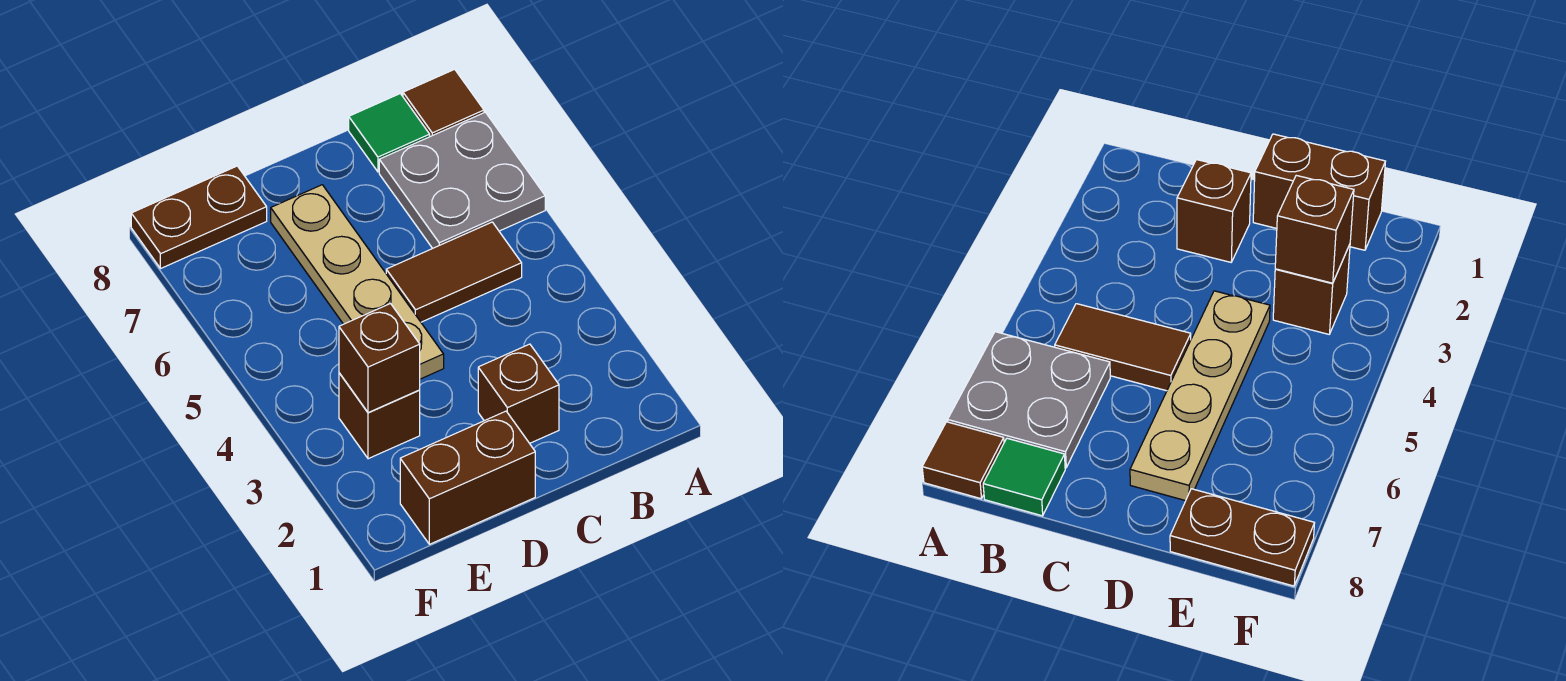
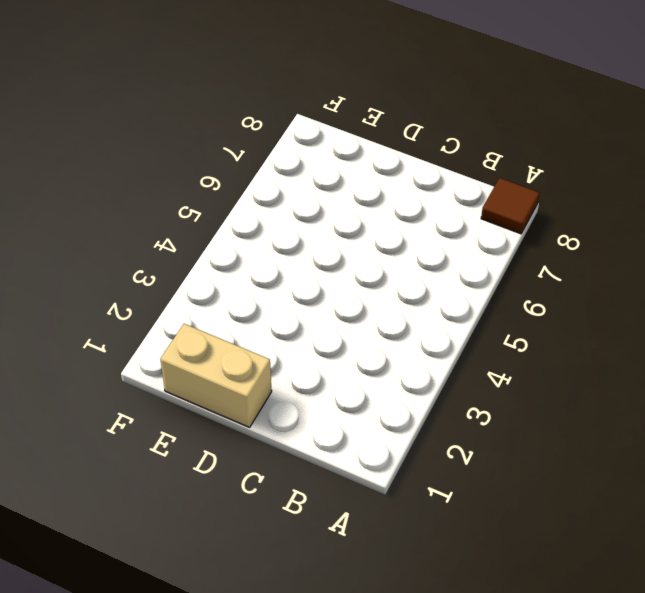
tan brick D1:E1 level 1 -> brown brick D1:E1 level 1
none -> grey plate A6:B7 level 1
none -> brown tile B5:C5 level 1

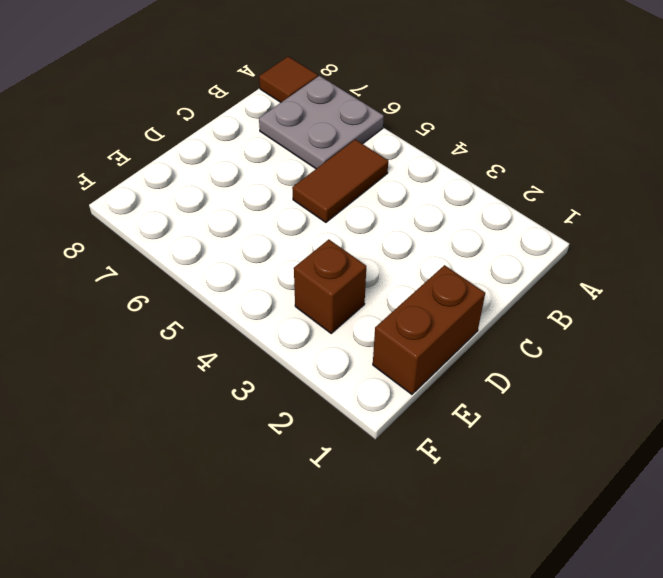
none -> green tile B8 level 1
none -> brown brick C2 level 1

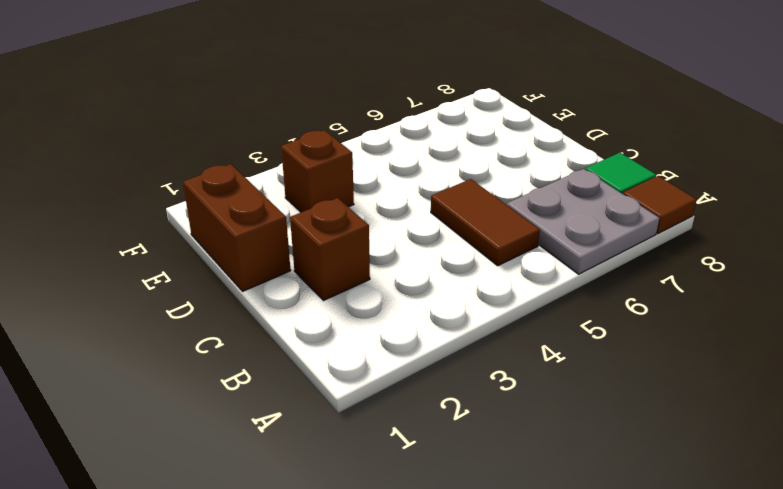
none -> tan plate D4:D7 level 1
none -> brown plate E8:F8 level 1

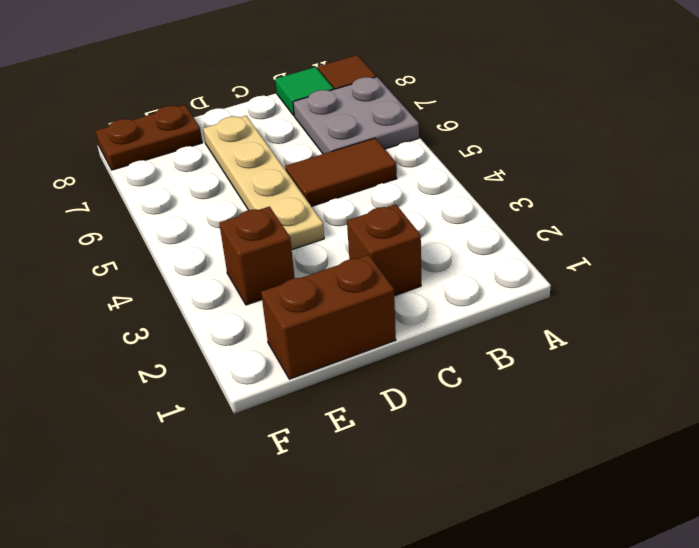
none -> brown brick E3 level 2

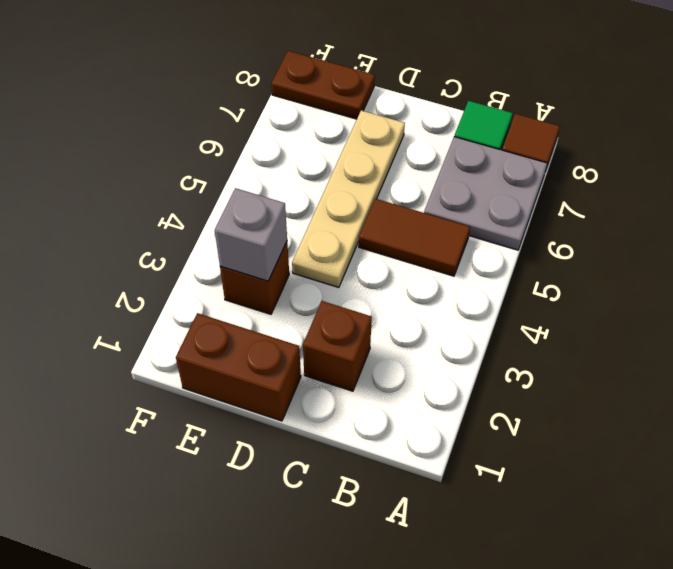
grey brick E3 level 2 -> brown brick E3 level 2

